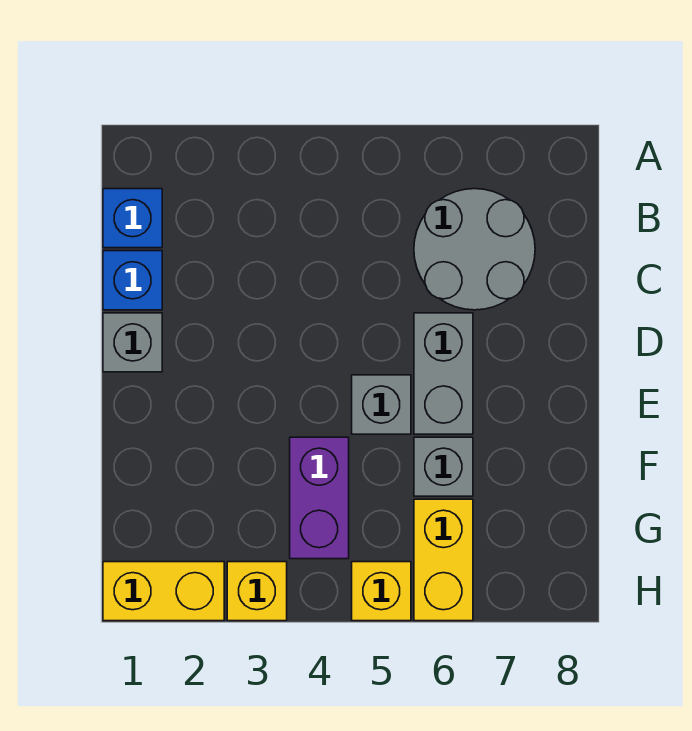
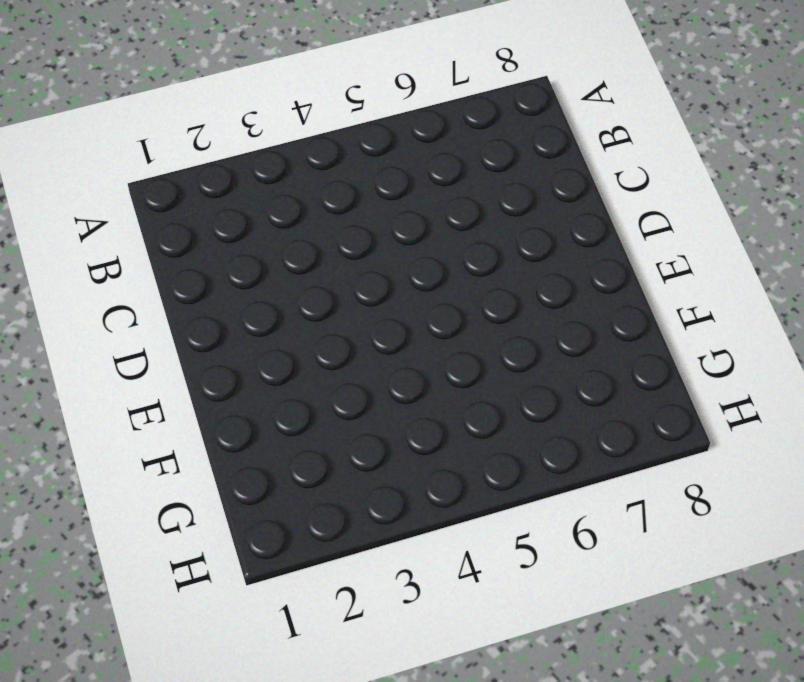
none -> blue brick B1 level 1
none -> grey round brick B6:C7 level 1
none -> blue brick C1 level 1

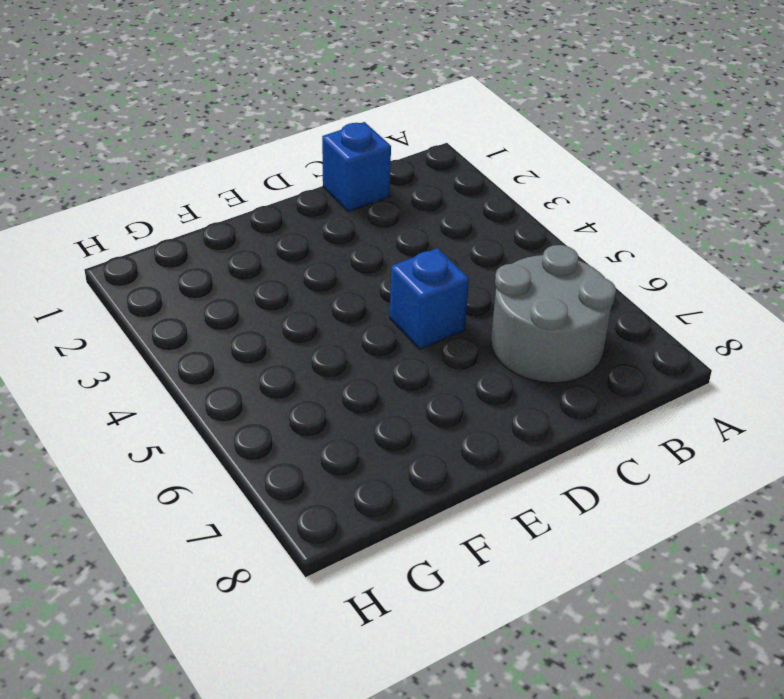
blue brick D5 level 1 -> blue brick B1 level 1
none -> grey brick D1 level 1
none -> grey brick D6:E6 level 1
none -> grey brick E5 level 1

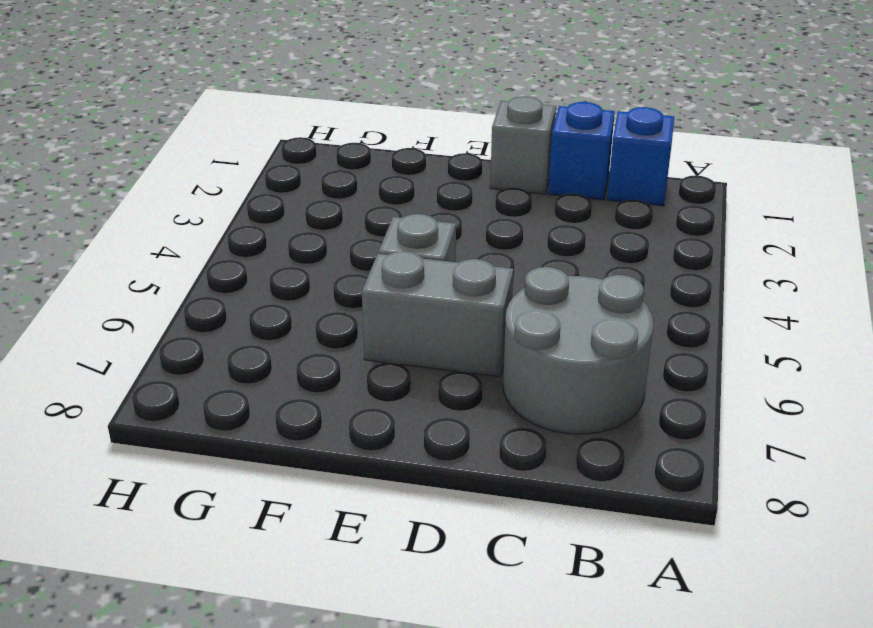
none -> purple brick F4:G4 level 1
none -> grey brick F6 level 1
none -> yellow brick G6:H6 level 1

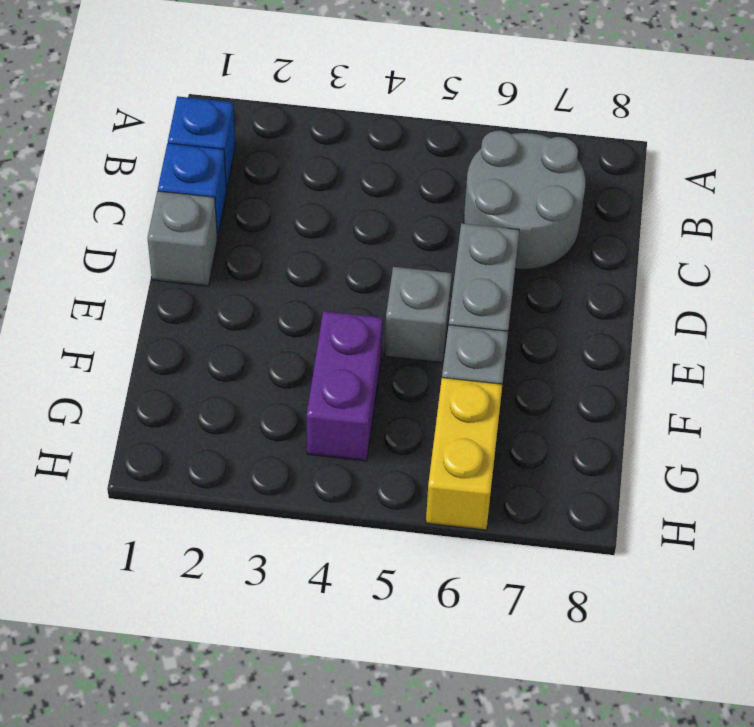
none -> yellow brick H1:H2 level 1
none -> yellow brick H3 level 1
none -> yellow brick H5 level 1

